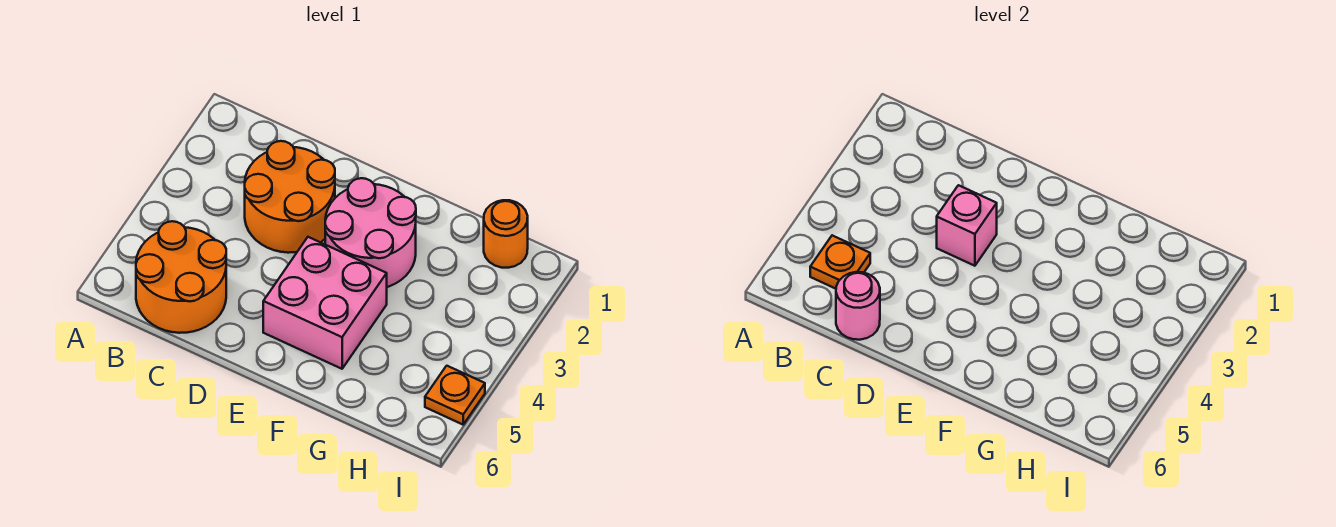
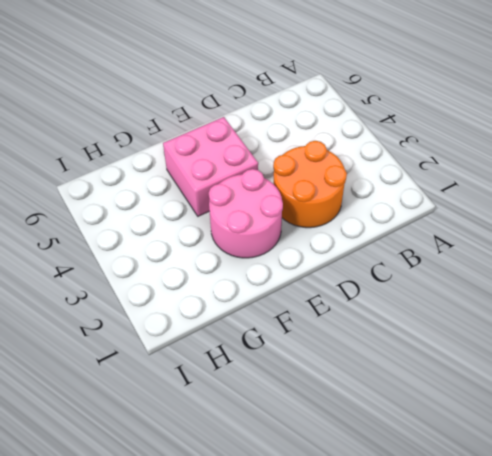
none -> orange round brick B5:C6 level 1
none -> orange round brick H1 level 1

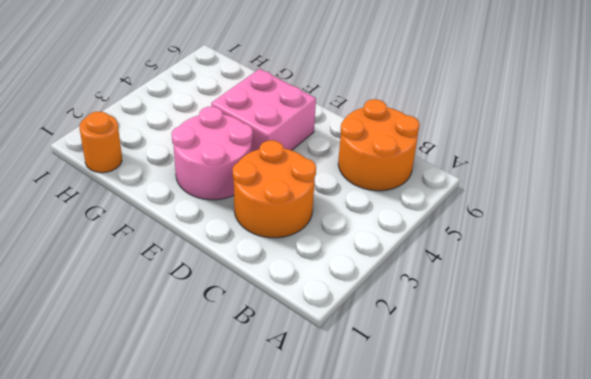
none -> orange plate I5 level 1
none -> orange plate B5 level 2

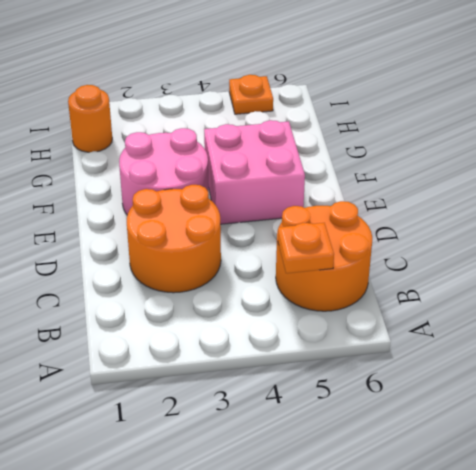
none -> pink round brick C6 level 2
none -> pink brick D3 level 2

